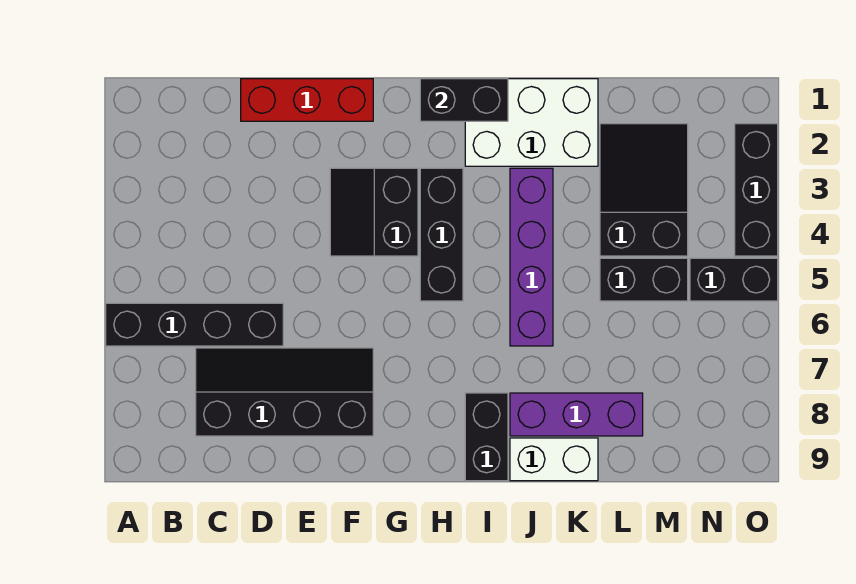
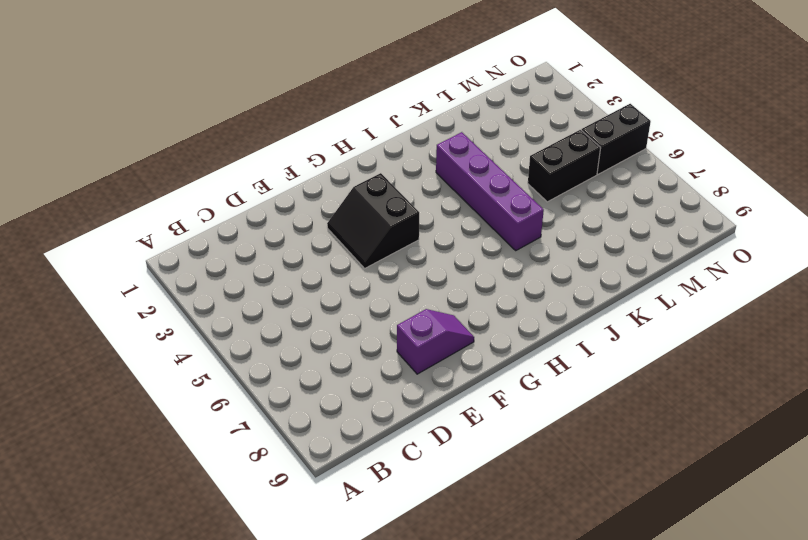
purple slope E8:F8 level 1 top E -> black slope C7:F8 level 1 top 8
none -> black brick A6:D6 level 1
none -> red brick D1:F1 level 1
none -> black brick H3:H5 level 1

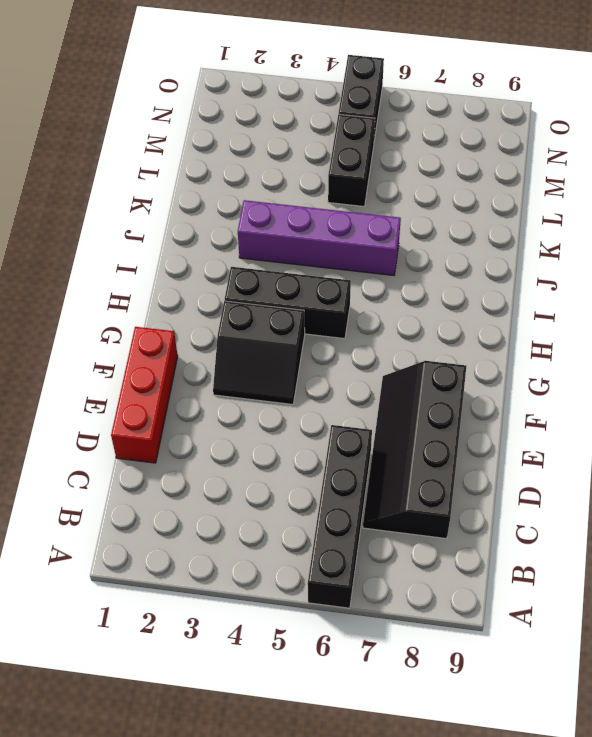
none -> white brick I1:K2 level 1
none -> black brick I8:I9 level 1
none -> purple brick J8:L8 level 1

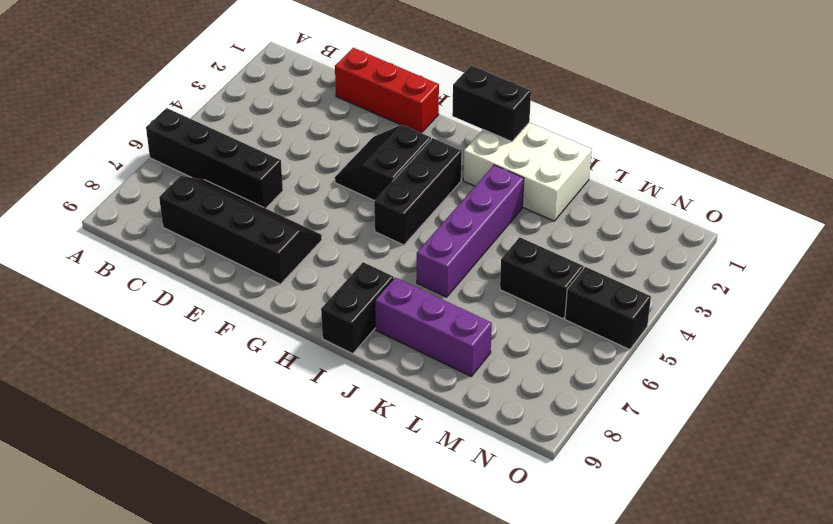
none -> white brick J9:K9 level 1
none -> black slope L2:M4 level 1 top 4
none -> black brick O2:O4 level 1

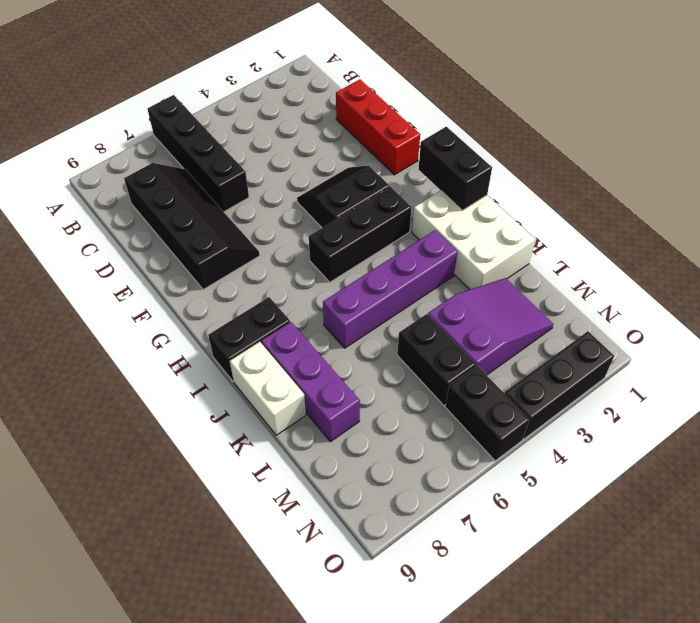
purple slope L2:M4 level 1 top 4 -> black slope L2:M4 level 1 top 4

